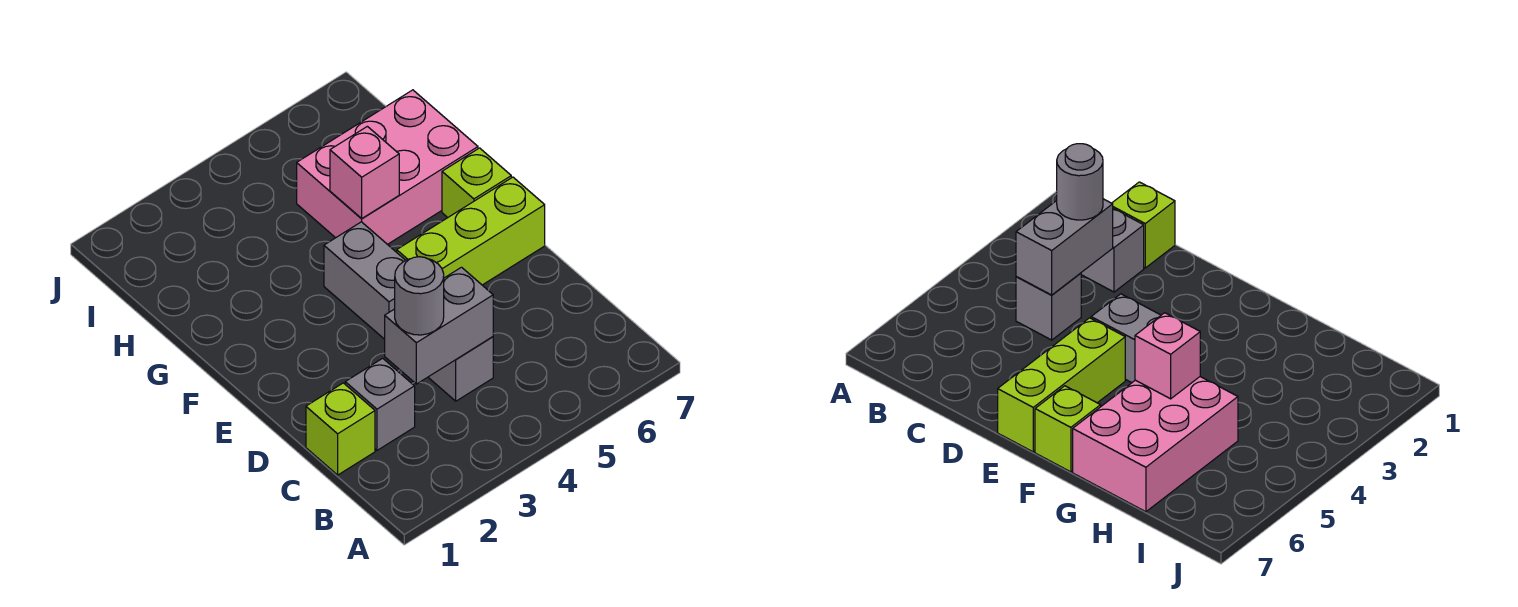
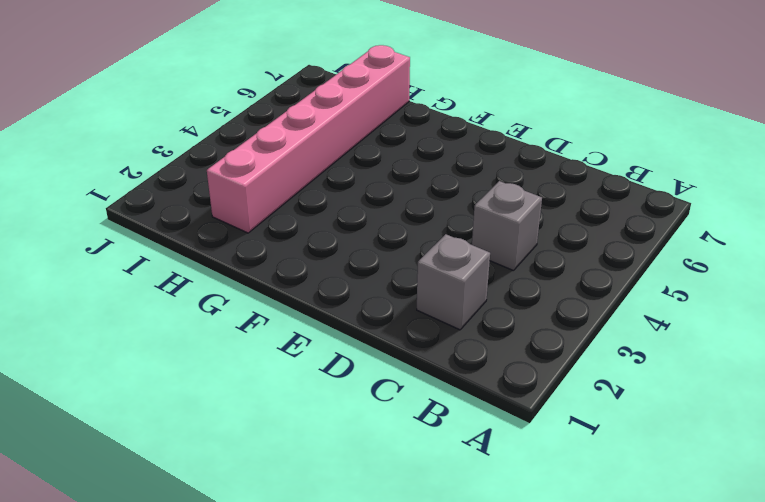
pink brick H2:H7 level 1 -> pink brick G5:H7 level 1
none -> lime brick C1 level 1
none -> grey brick E4:F4 level 1

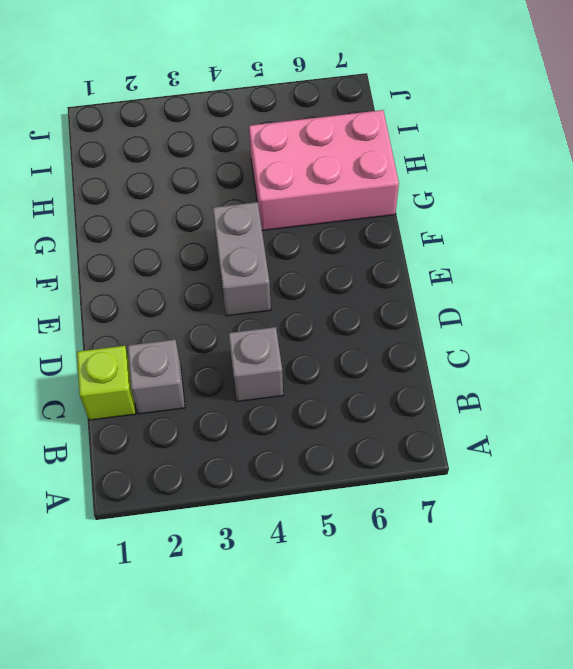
none -> lime brick E5:E7 level 1
none -> lime brick F7 level 1

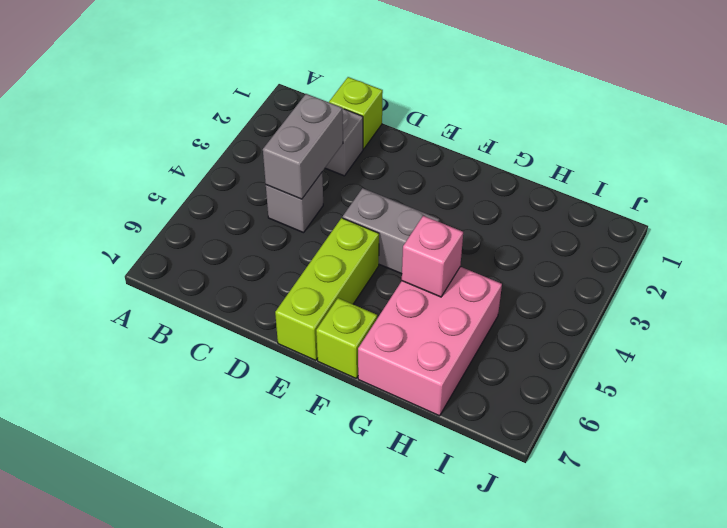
none -> grey round brick C3 level 3

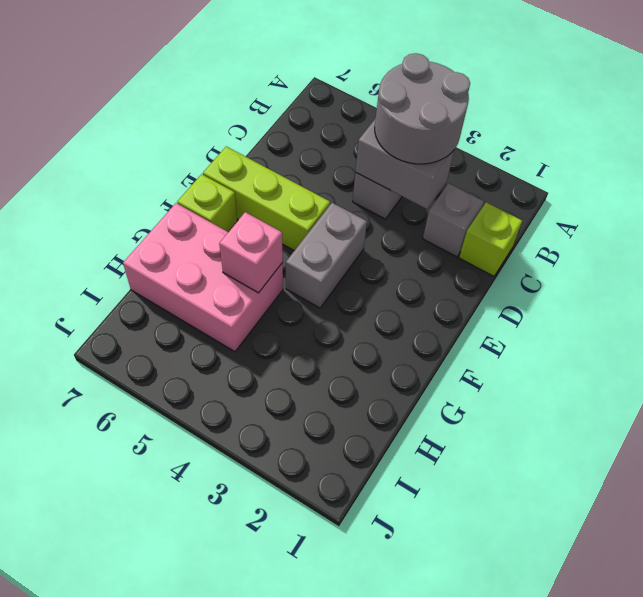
grey round brick B3:C4 level 3 -> grey round brick C3 level 3

